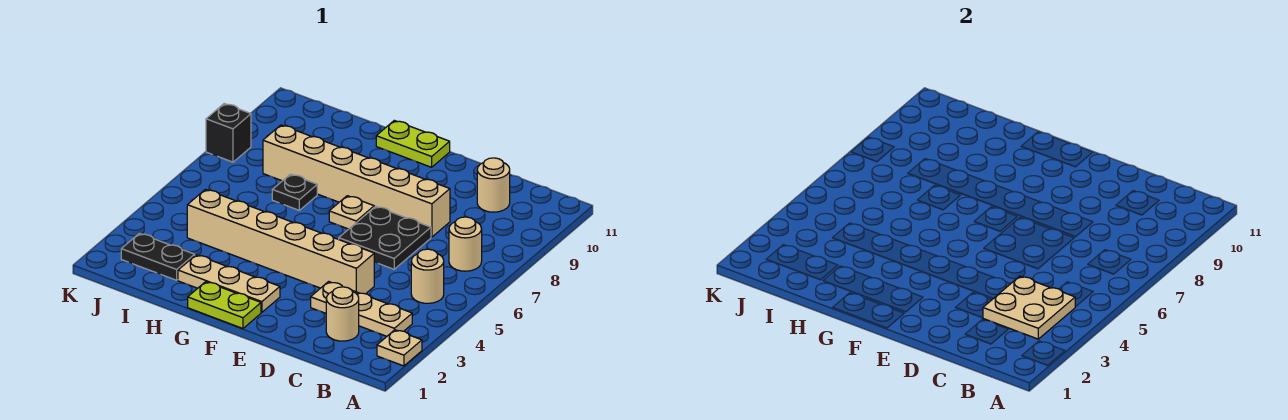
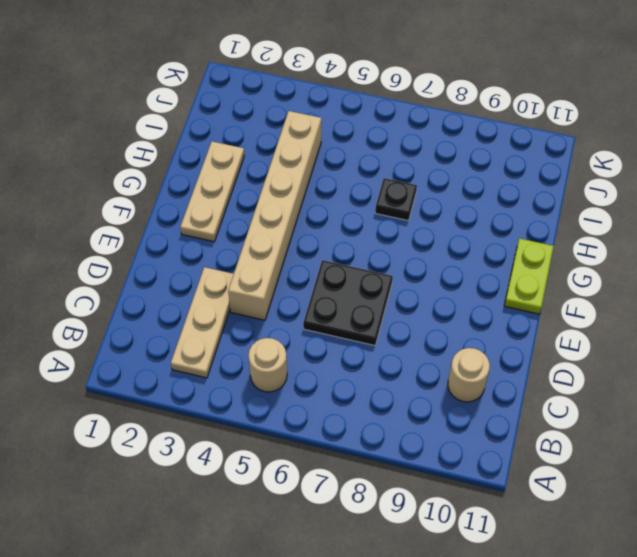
none -> tan plate A2 level 1
none -> tan round brick B7 level 1
none -> tan round brick C2 level 1

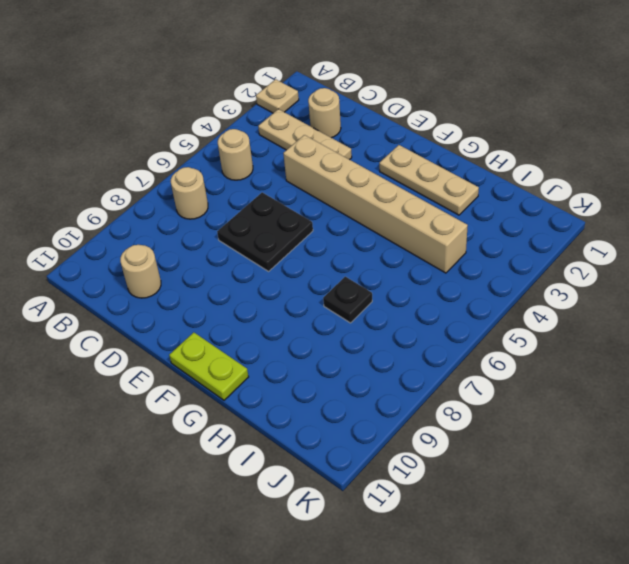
none -> tan brick D8:I8 level 1
none -> lime plate F1:G1 level 1
none -> tan plate F7 level 1

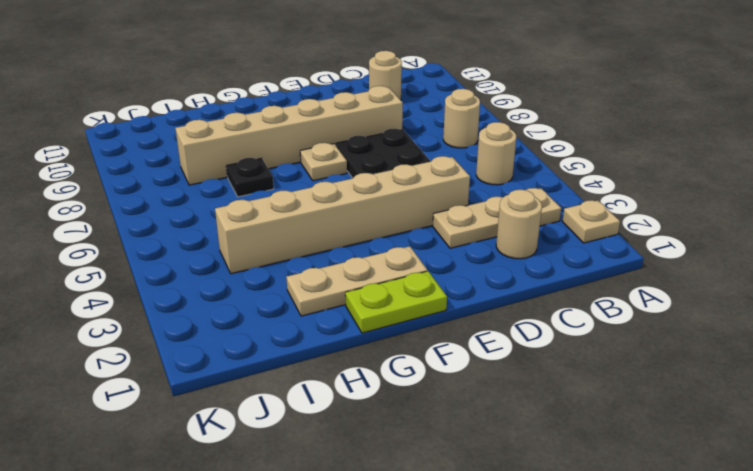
none -> lime plate F11:G11 level 1
none -> black plate I2:J2 level 1
none -> black brick K8 level 1

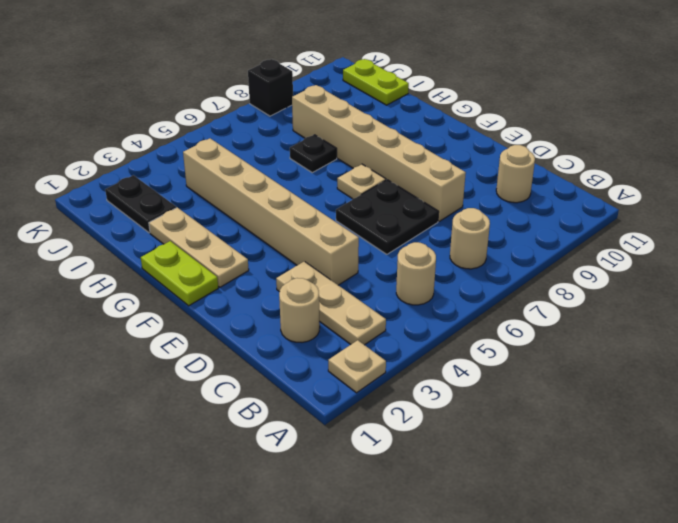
lime plate I11:J11 level 1 -> lime plate F11:G11 level 1
none -> tan plate B3:C4 level 2

